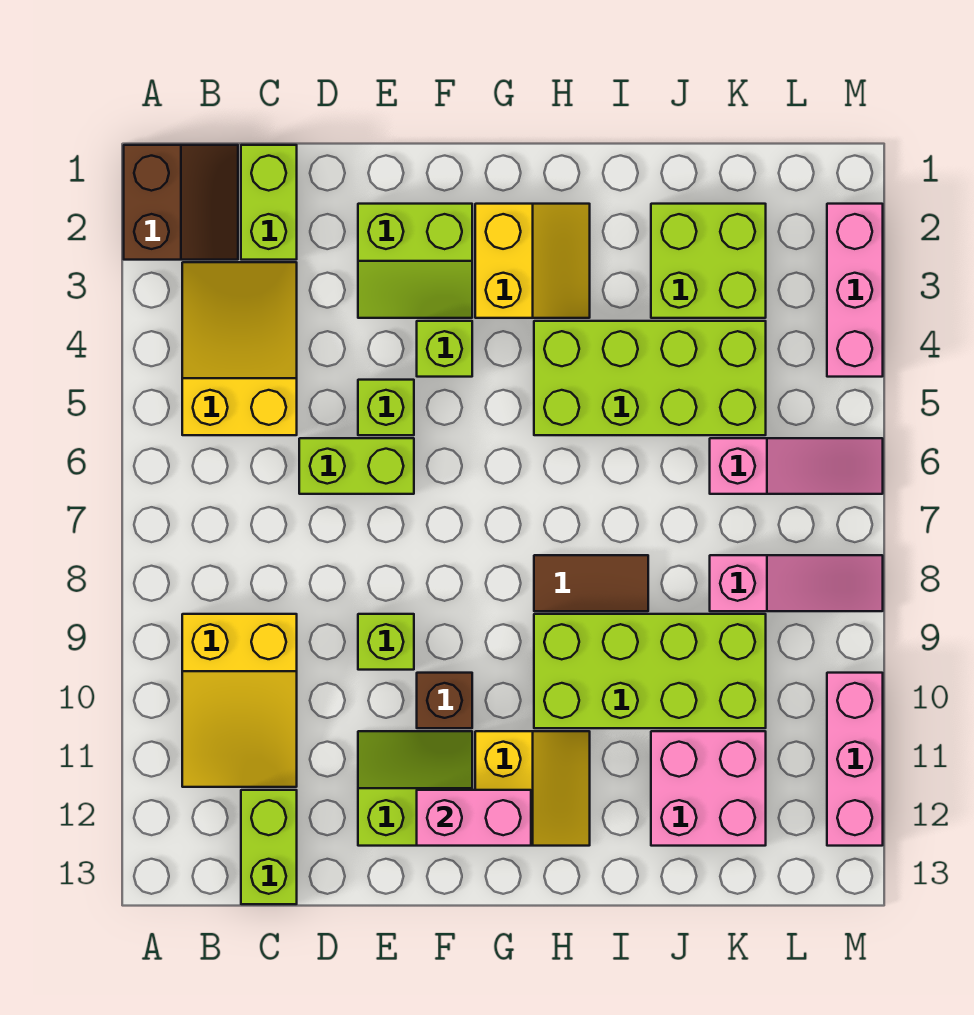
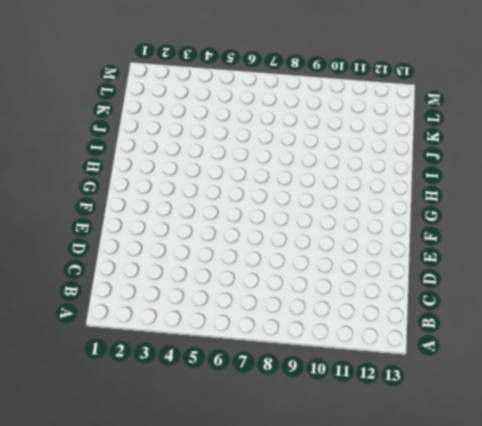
none -> brown slope A1:B2 level 1 top A
none -> yellow slope B3:C5 level 1 top 5
none -> yellow slope B9:C11 level 1 top 9

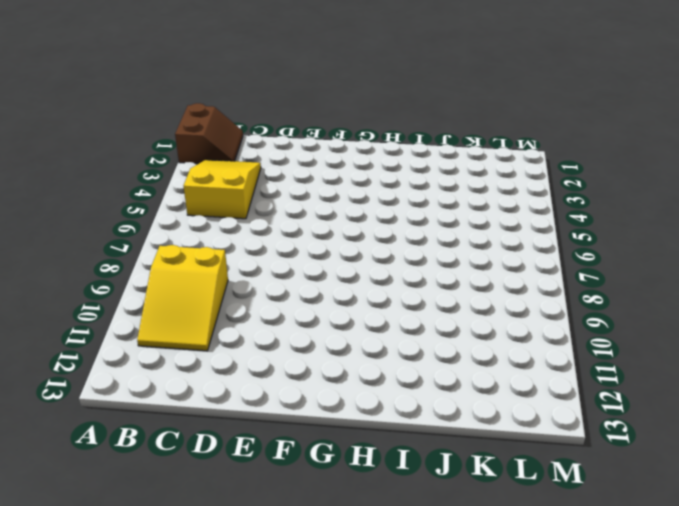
none -> lime brick C1:C2 level 1
none -> lime brick C12:C13 level 1
none -> lime brick D6:E6 level 1

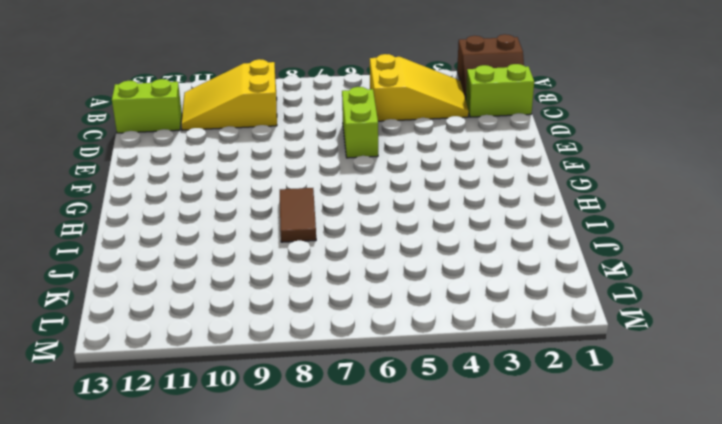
none -> lime slope E2:F3 level 1 top 2
none -> lime brick E5 level 1
none -> lime brick E9 level 1

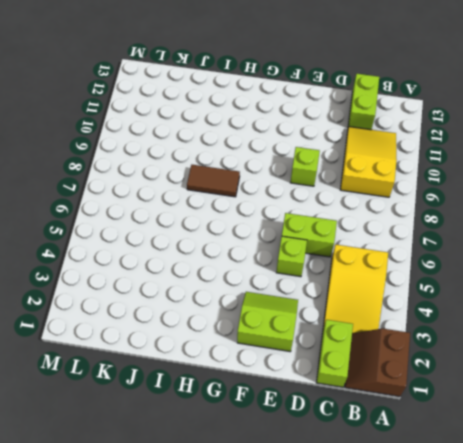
none -> lime slope E11:F12 level 1 top 12
none -> lime brick F4 level 1
none -> brown brick F10 level 1

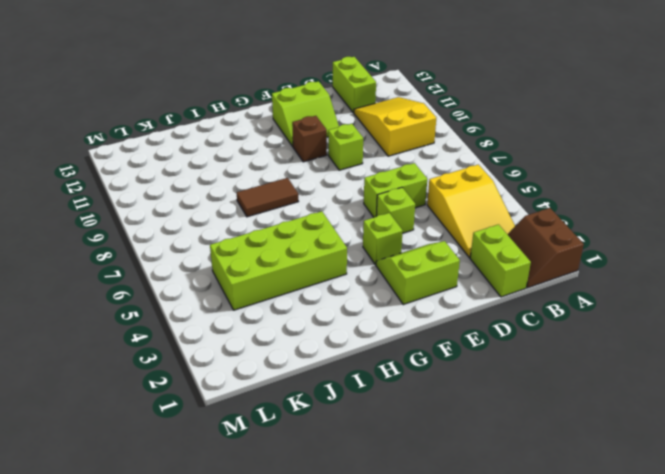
none -> yellow slope G2:H3 level 1 top G
none -> yellow slope G11:H12 level 1 top G
none -> lime brick H9:K10 level 1

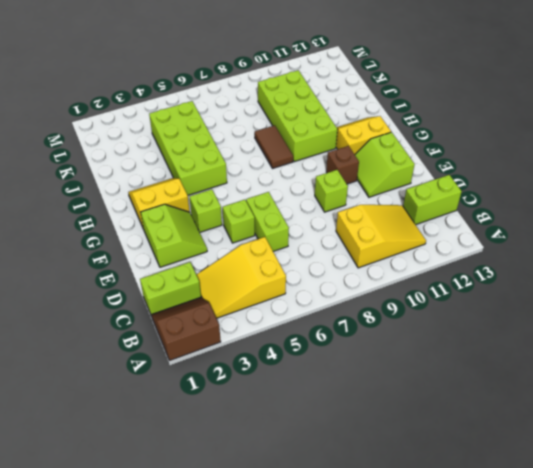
none -> lime brick J2:K3 level 1
none -> pink brick J11:K12 level 1
none -> pink slope K6:M6 level 1 top K

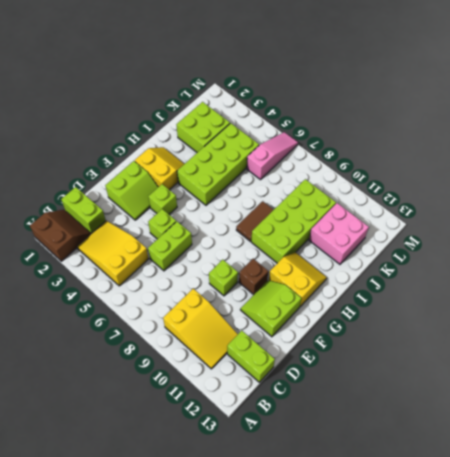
none -> pink slope K8:M8 level 1 top K
none -> pink brick M2:M4 level 1
none -> pink brick M10:M12 level 1

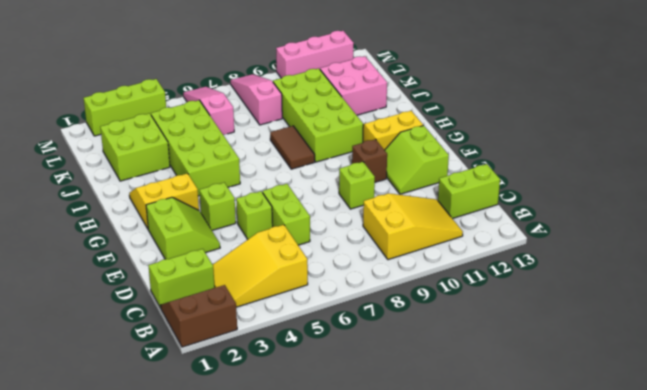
lime brick M2:M4 level 1 -> pink brick M2:M4 level 1
none -> pink brick F12:G12 level 2

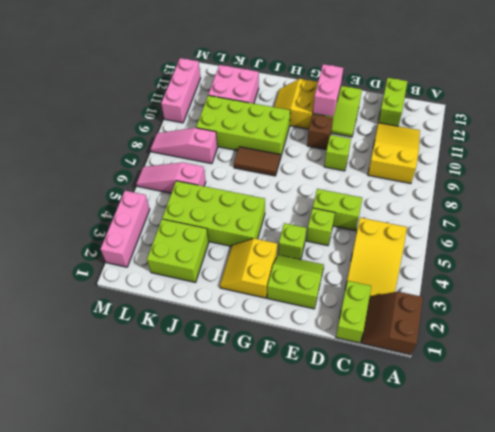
pink brick F11:F12 level 2 -> pink brick F12:G12 level 2

